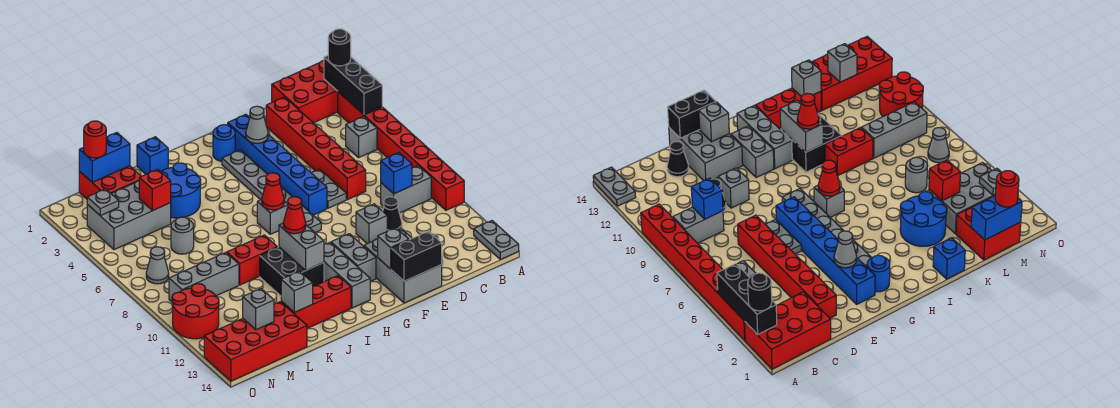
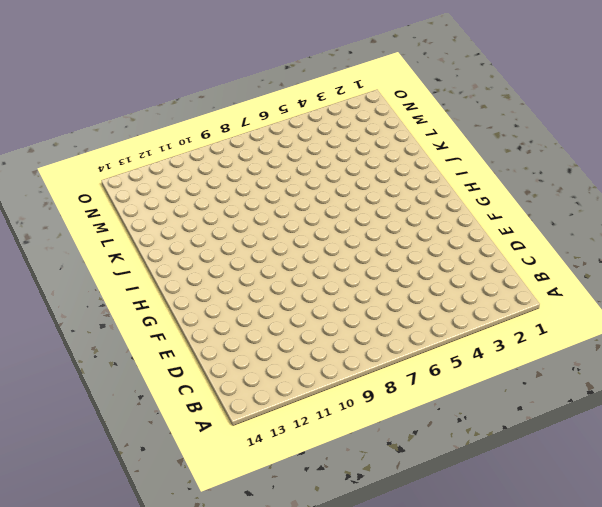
none -> red brick A1:C2 level 1
none -> red brick A3:A10 level 1
none -> grey plate A13:A14 level 1
none -> grey brick B5 level 1

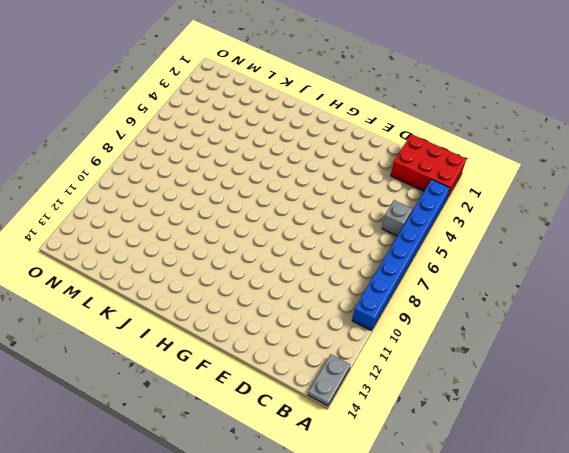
blue brick A3:A10 level 1 -> red brick A3:A10 level 1
none -> grey brick B9:C9 level 1
none -> red brick D2:D7 level 1
none -> black cone D10 level 1
none -> black cone D13 level 1

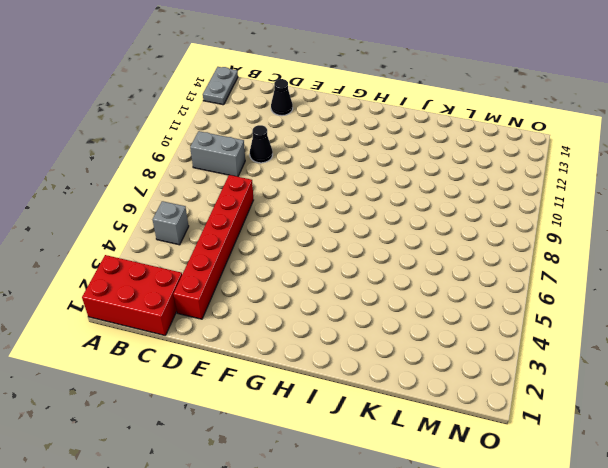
none -> red brick A3:A10 level 1
none -> grey plate E6:E7 level 1
none -> grey brick E10 level 1
none -> grey brick E12:F14 level 1

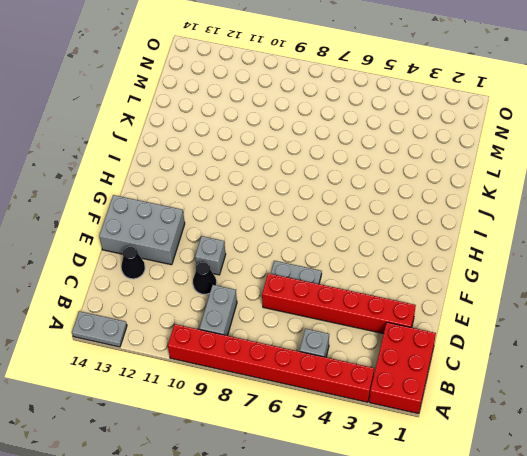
none -> blue brick F2:F7 level 1
none -> blue round brick G2 level 1
none -> grey plate G3:G8 level 1
none -> grey brick G11:G12 level 1

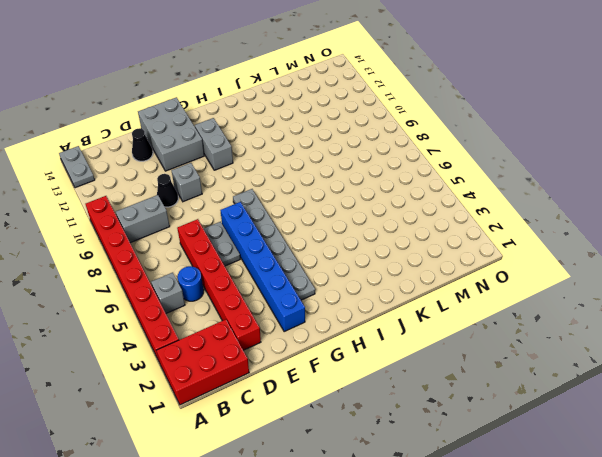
blue round brick C5 level 1 -> blue round brick G2 level 1
none -> grey brick H7 level 1
none -> grey brick H11:H13 level 1
none -> black brick I10:J11 level 1
none -> red brick I13:K13 level 1

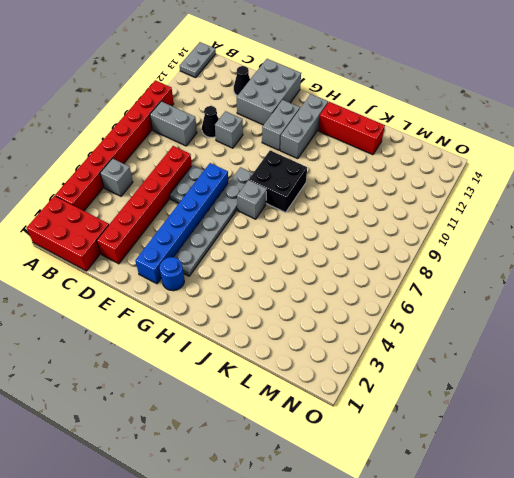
black brick H8:I9 level 1 -> black brick I10:J11 level 1
none -> blue brick J1 level 1
none -> blue round brick J3:K4 level 1
none -> red brick J9:K9 level 1
none -> red brick L1:M2 level 1

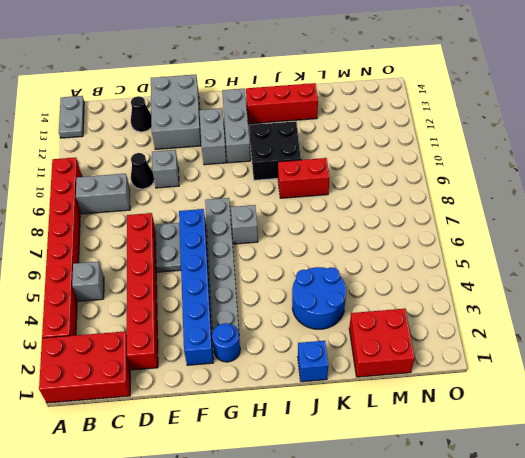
none -> grey brick L3:N4 level 1
none -> grey round brick L6 level 1
none -> grey brick L9:N9 level 1
none -> red brick L13:O14 level 1

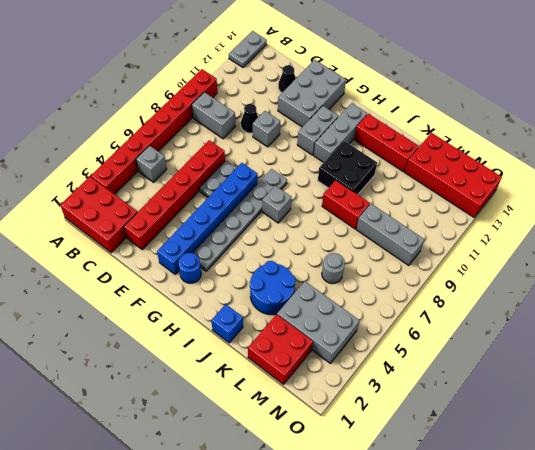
none -> grey cone N7 level 1
none -> red round brick N10:O11 level 1
none -> black brick A2:A4 level 2
none -> blue brick C9 level 2

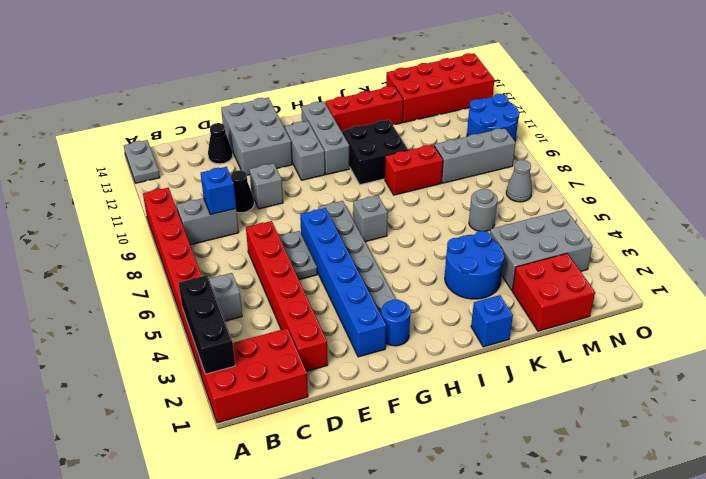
blue round brick N10:O11 level 1 -> red round brick N10:O11 level 1
none -> black brick E14:F14 level 2
none -> grey cone F3 level 2
none -> grey brick F13 level 2
none -> red cone H7 level 2

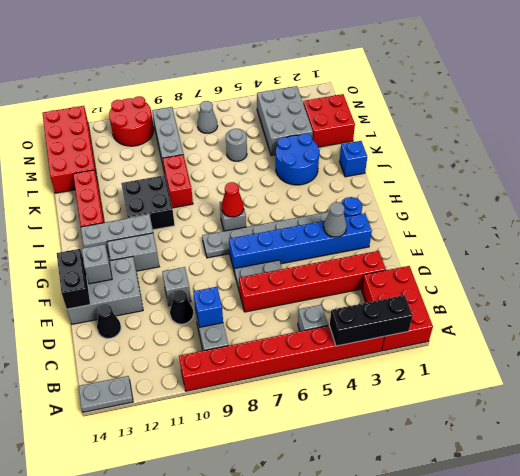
none -> grey brick I10:I11 level 2
none -> grey brick K13 level 2
none -> blue brick L1:M1 level 2
none -> red brick L4 level 2

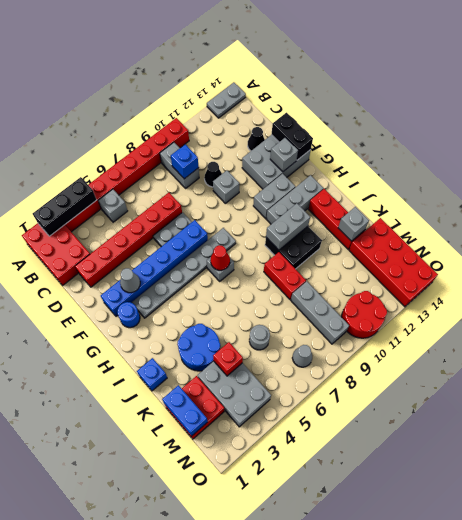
none -> grey brick M13 level 2
none -> grey plate N3 level 2
none -> black round brick A2 level 3
none -> red cone I10 level 3

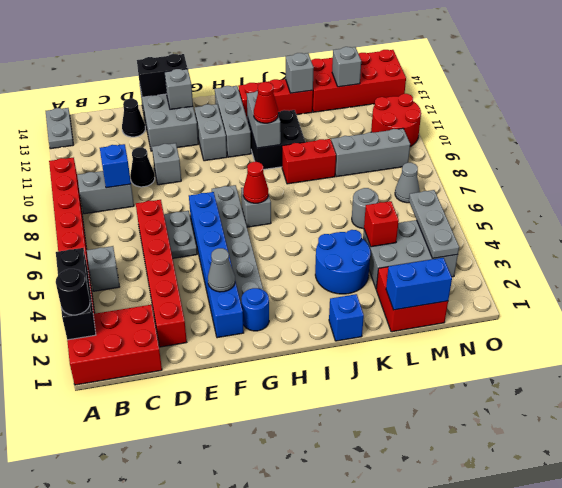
grey plate N3:N5 level 2 -> grey plate N3 level 2
none -> red round brick M1 level 3

